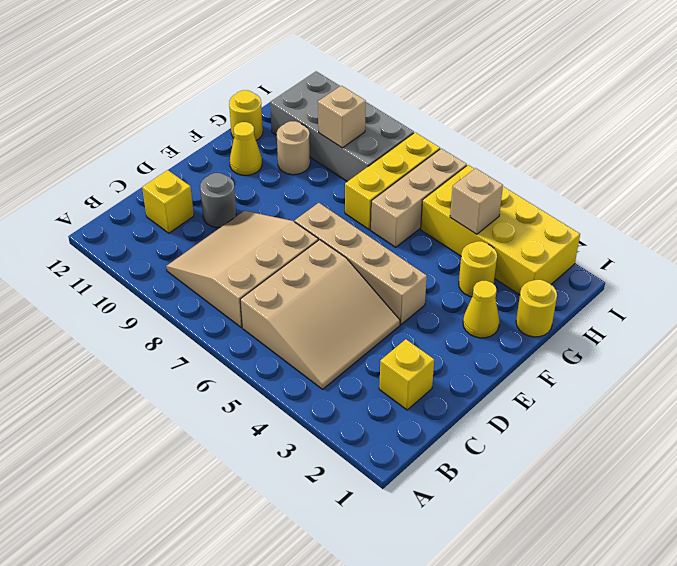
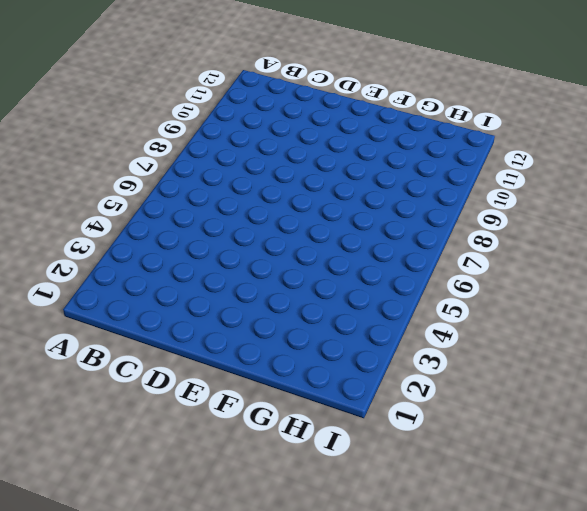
none -> tan slope B4:D6 level 1 top 6
none -> tan slope B7:D9 level 1 top 7
none -> yellow brick C2 level 1

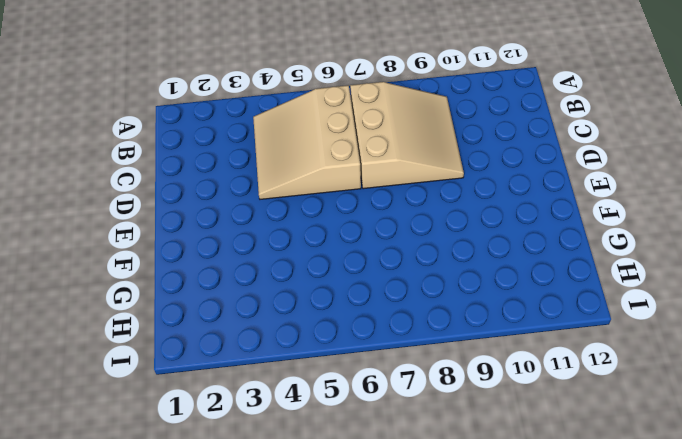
none -> yellow brick C2 level 1
none -> yellow brick C11 level 1
none -> grey round brick D10 level 1

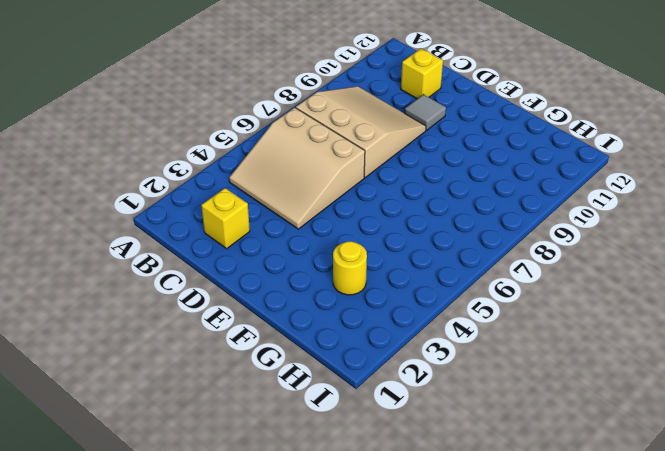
grey tile D10 level 1 -> grey round brick D10 level 1
none -> tan brick E4:E7 level 1
none -> yellow cone F2 level 1
none -> yellow cone F11 level 1

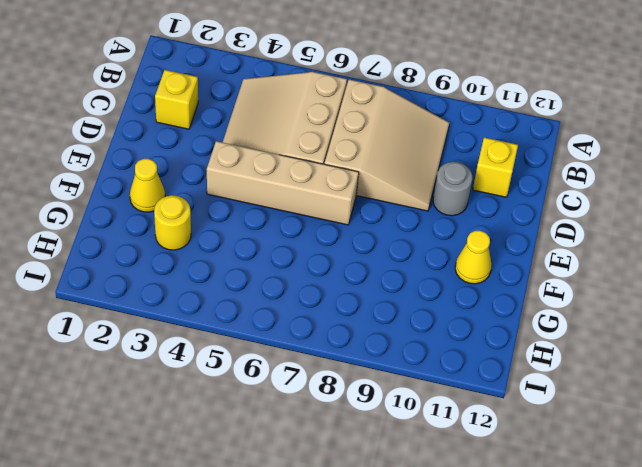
none -> yellow round brick G1 level 1
none -> tan brick G6:I6 level 1
none -> yellow brick G7:I7 level 1

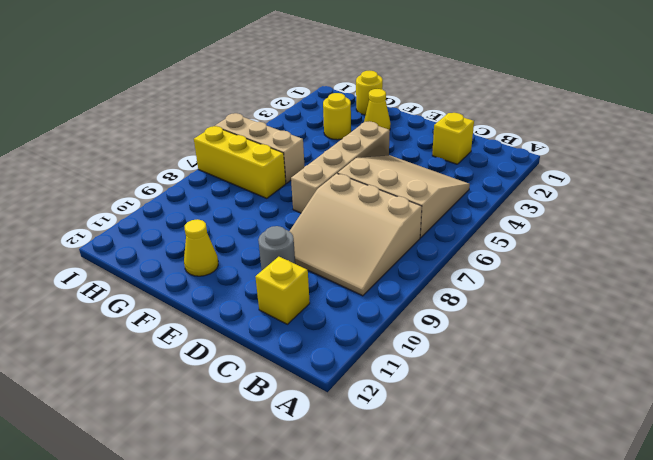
none -> tan round brick G10 level 1
none -> yellow round brick G12 level 1
none -> yellow brick H2:I5 level 1

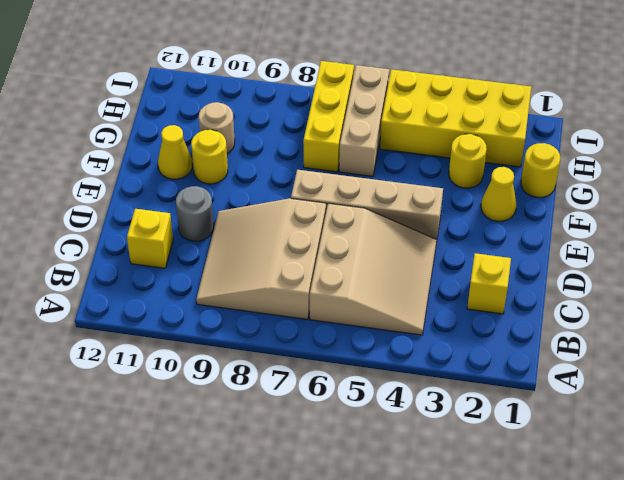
yellow round brick F10 level 1 -> yellow round brick G12 level 1
none -> grey brick H8:I11 level 1
none -> tan brick H4 level 2
none -> tan brick H9 level 2

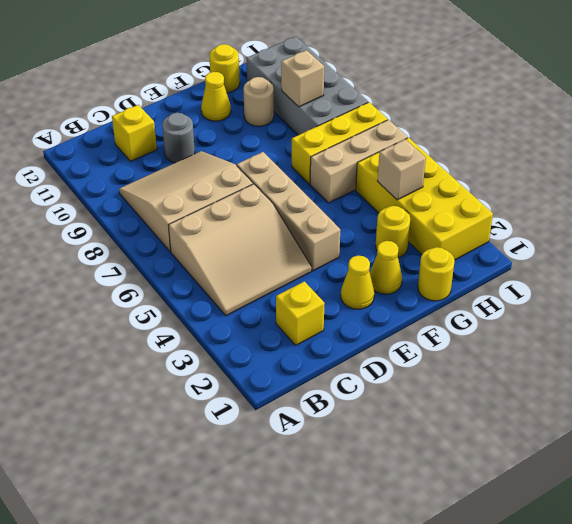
yellow cone E2 level 1 -> none

